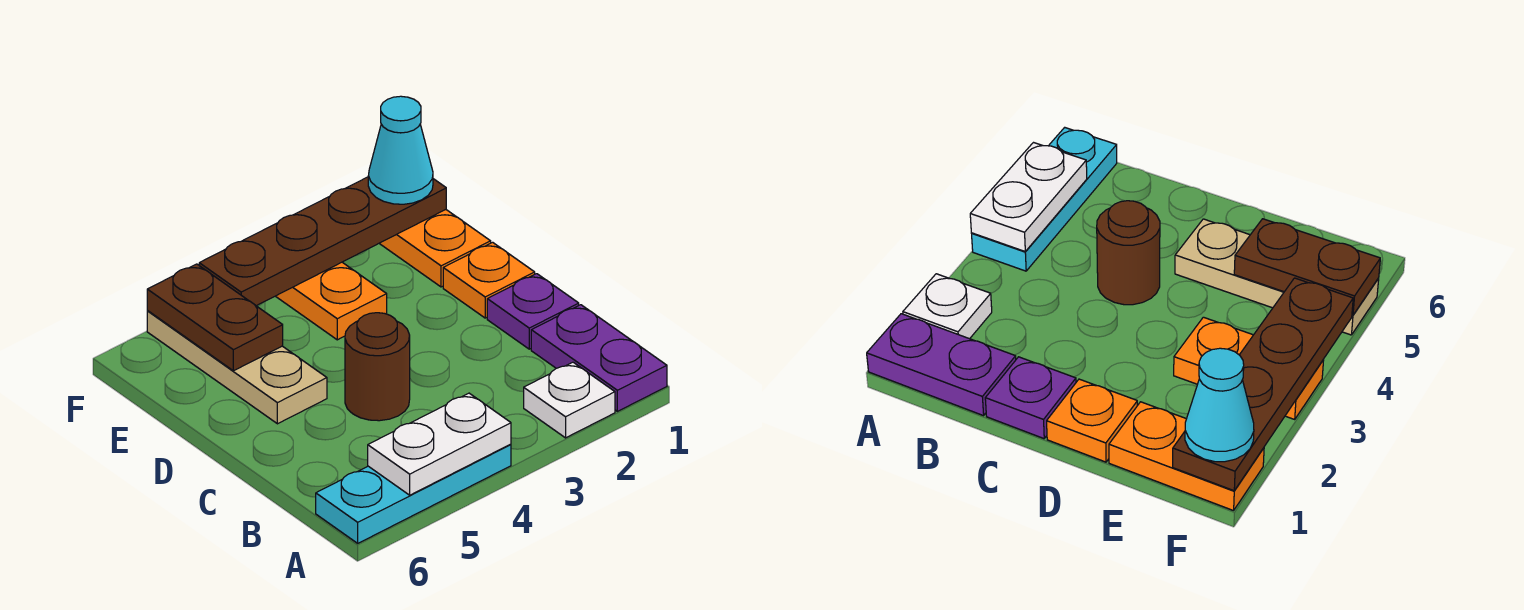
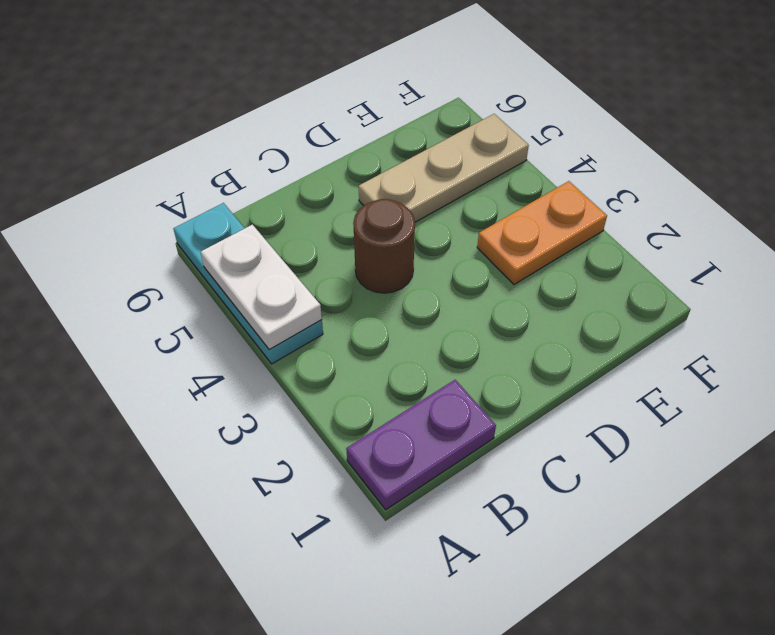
none -> white plate A2 level 1
none -> purple plate C1 level 1
none -> orange plate D1 level 1

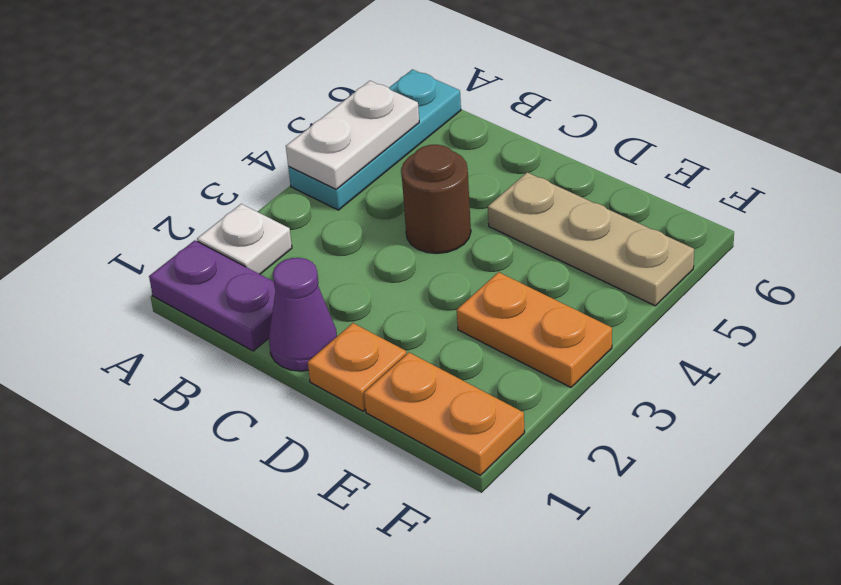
purple cone C1 level 1 -> purple plate C1 level 1
none -> brown plate E5:F5 level 2
none -> brown plate F1:F4 level 2
none -> cyan cone F1 level 3

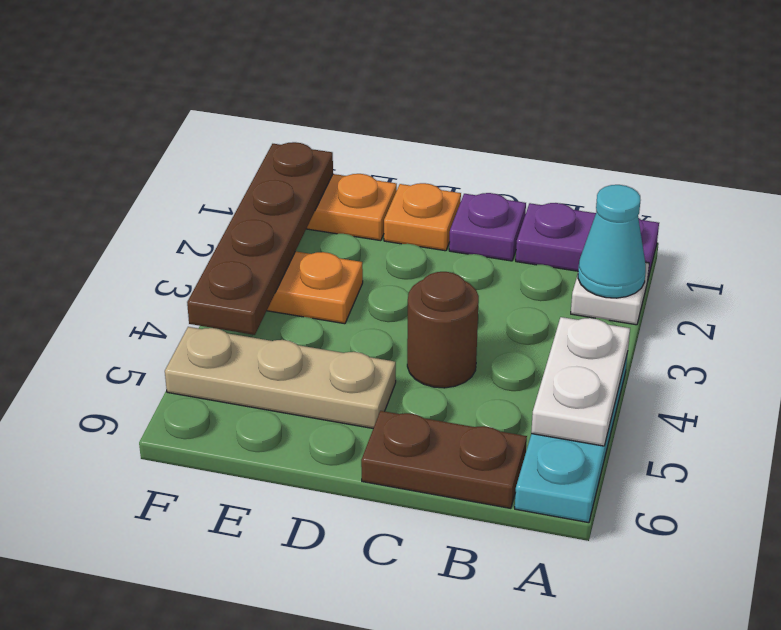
cyan cone A2 level 2 -> cyan cone F1 level 3
brown plate B6:C6 level 1 -> brown plate E5:F5 level 2

